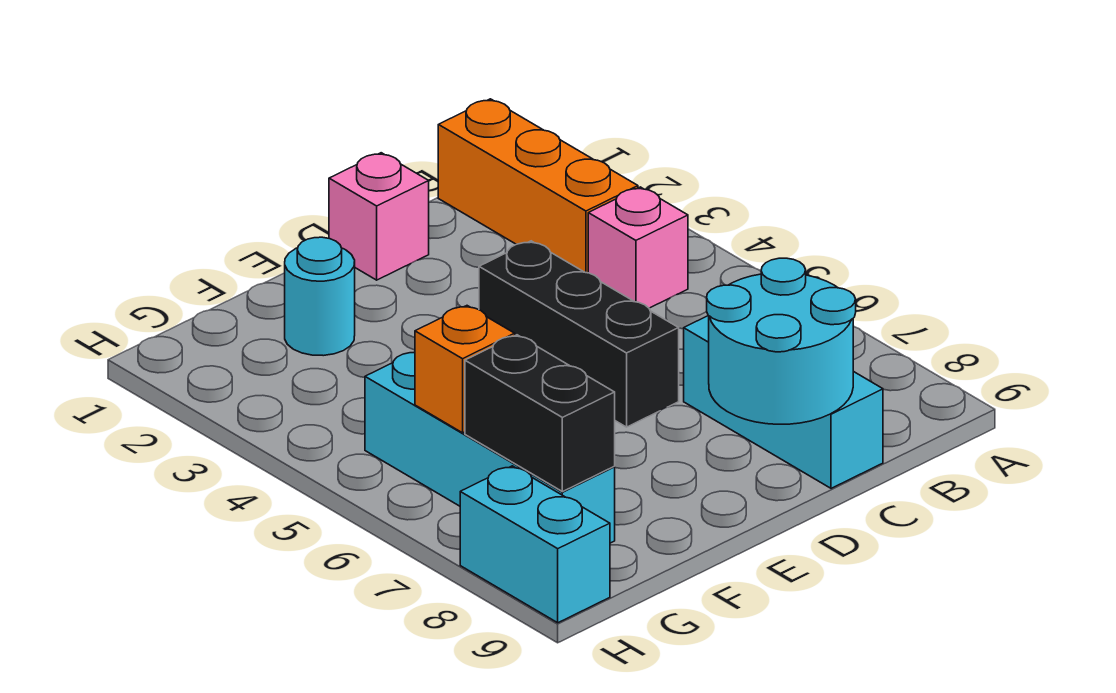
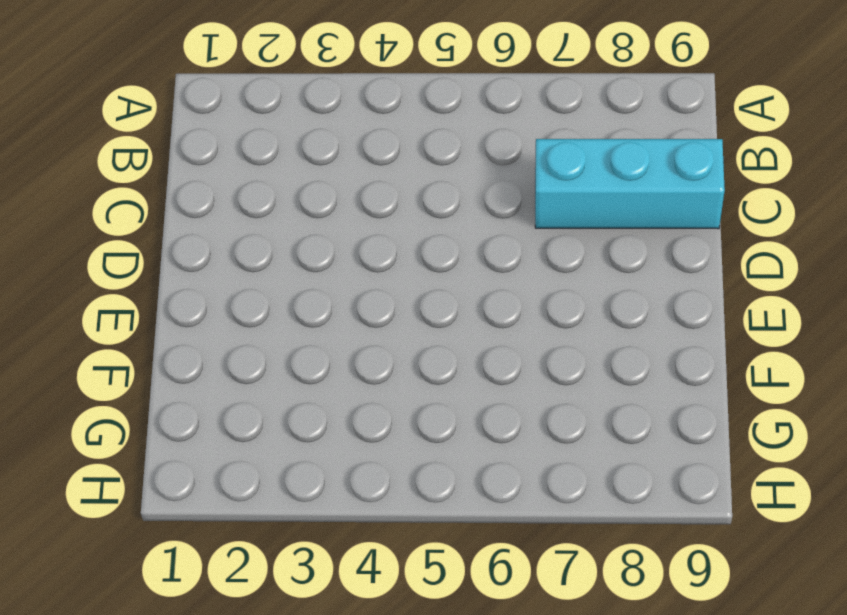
none -> orange brick B1:B3 level 1
none -> pink brick B4 level 1

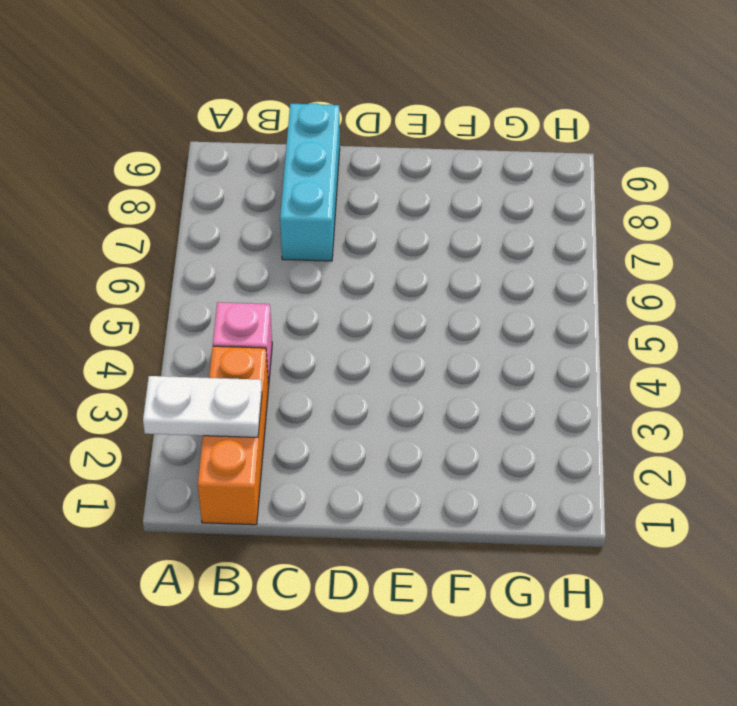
white plate A2:B2 level 2 -> none
none -> pink brick D1 level 1
none -> black brick D4:D6 level 1

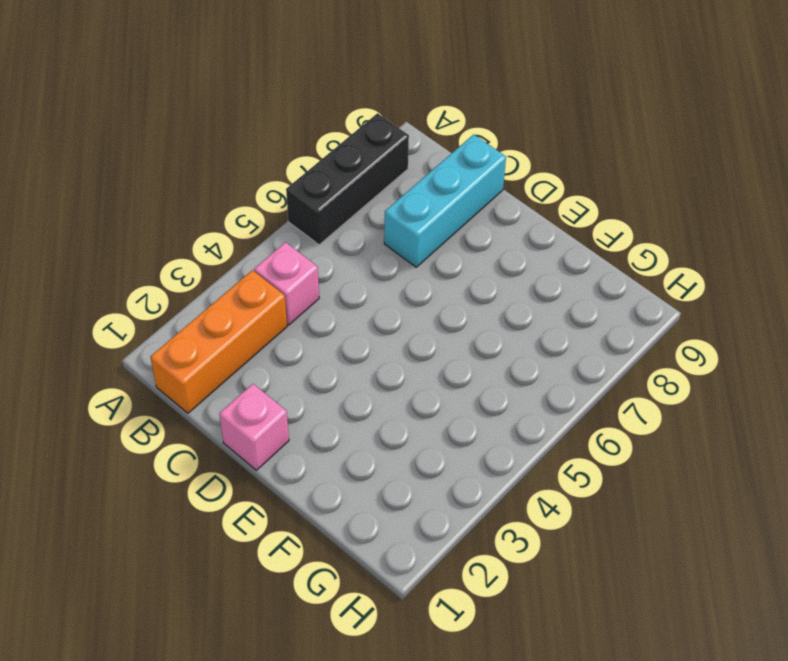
black brick A6:A8 level 1 -> black brick D4:D6 level 1
none -> cyan round brick F2 level 1
none -> cyan brick G5:G8 level 1

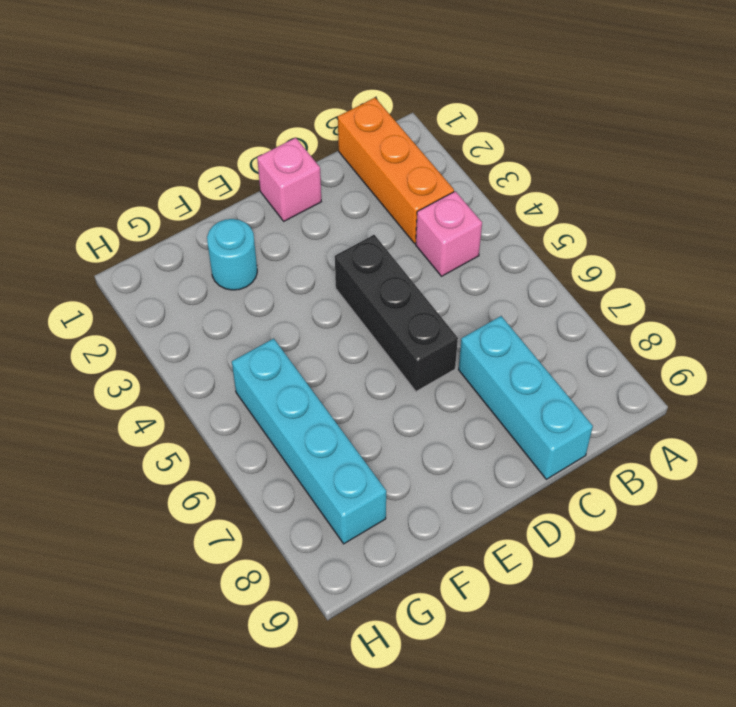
none -> cyan brick H8:H9 level 1
none -> cyan round brick C8:D9 level 2

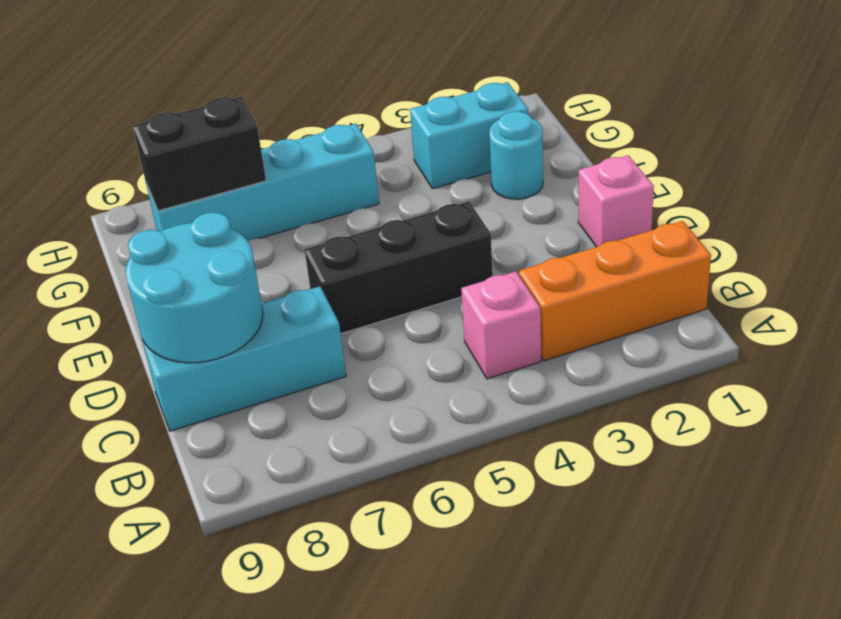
cyan brick G2:G3 level 1 -> cyan brick H8:H9 level 1
none -> orange brick G6 level 2

